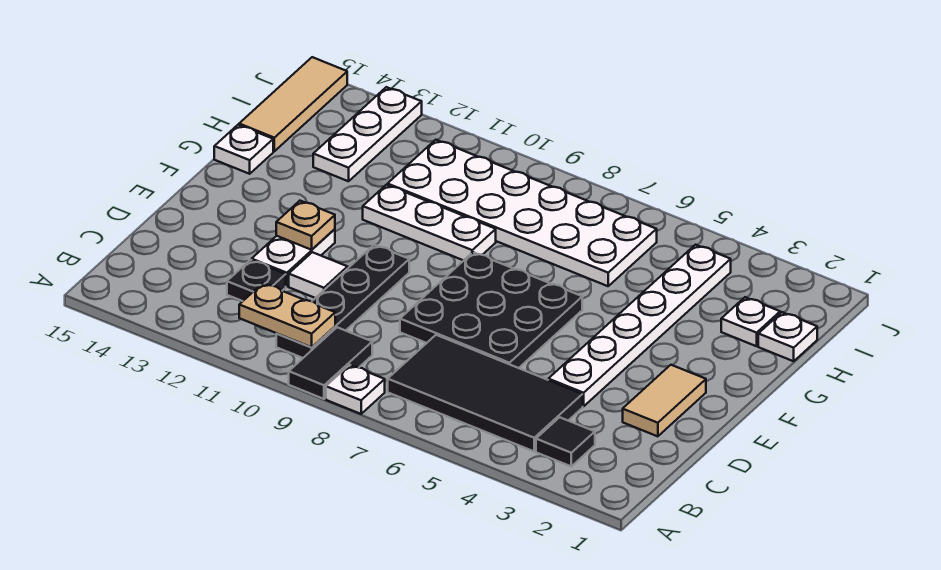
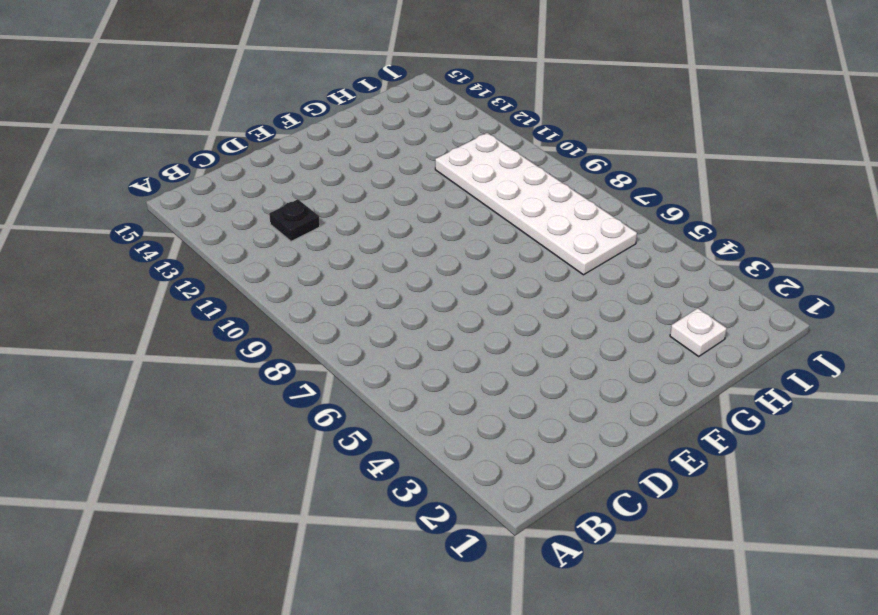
none -> white plate A8 level 1
none -> black tile A9:B9 level 1
none -> black tile B3 level 1

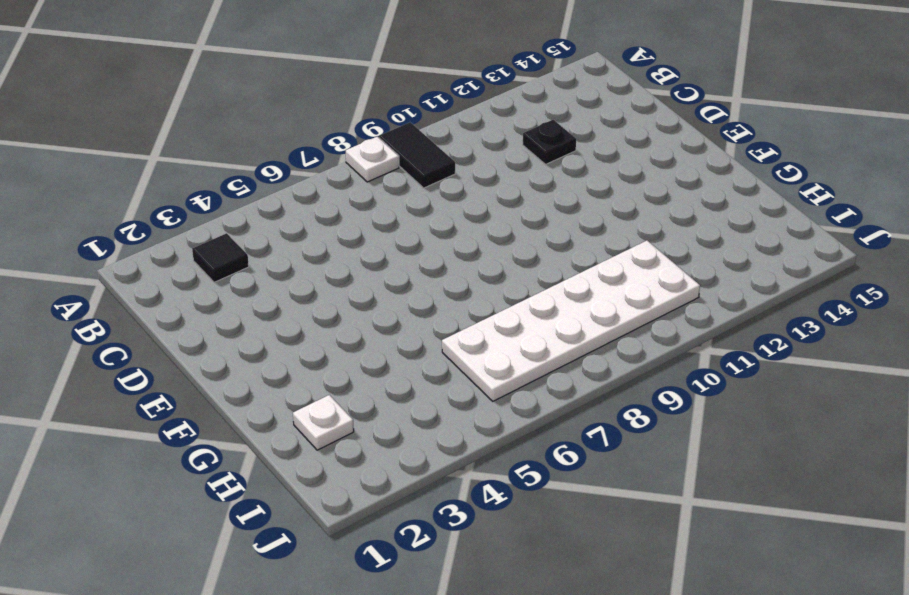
none -> black tile B4:C7 level 1
none -> black plate B10:E10 level 1
none -> tan tile D2:E2 level 1

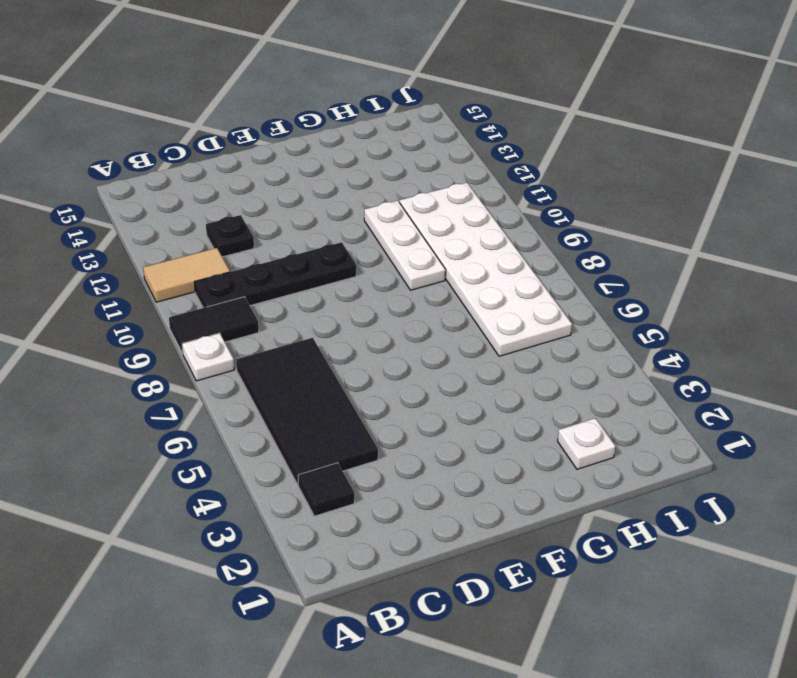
tan tile A11:B11 level 1 -> tan tile D2:E2 level 1
none -> white plate D4:I4 level 1
none -> black plate D6:F8 level 1
none -> white tile D11 level 1

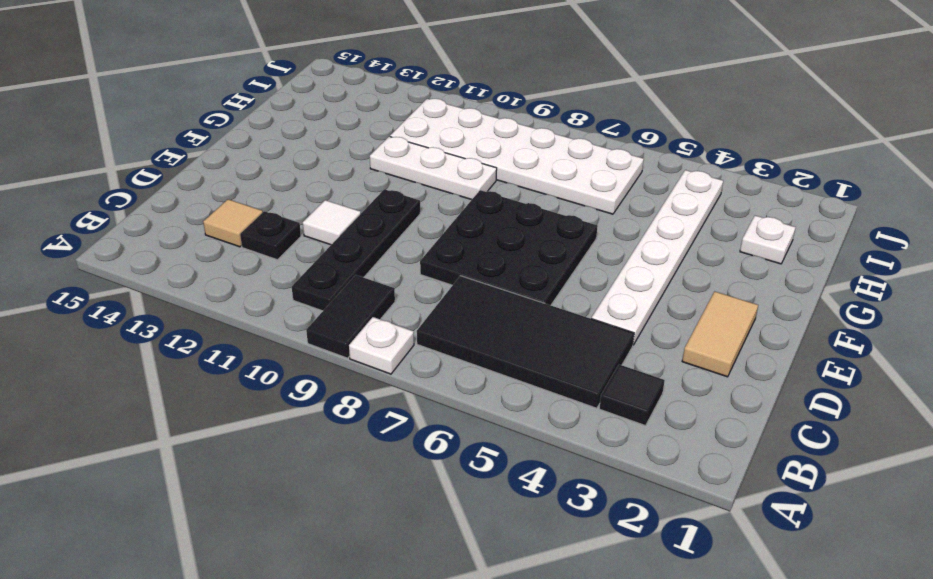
tan tile C13 level 1 -> none
none -> white plate D12:E12 level 1
none -> white plate G15 level 1
none -> white plate H1 level 1

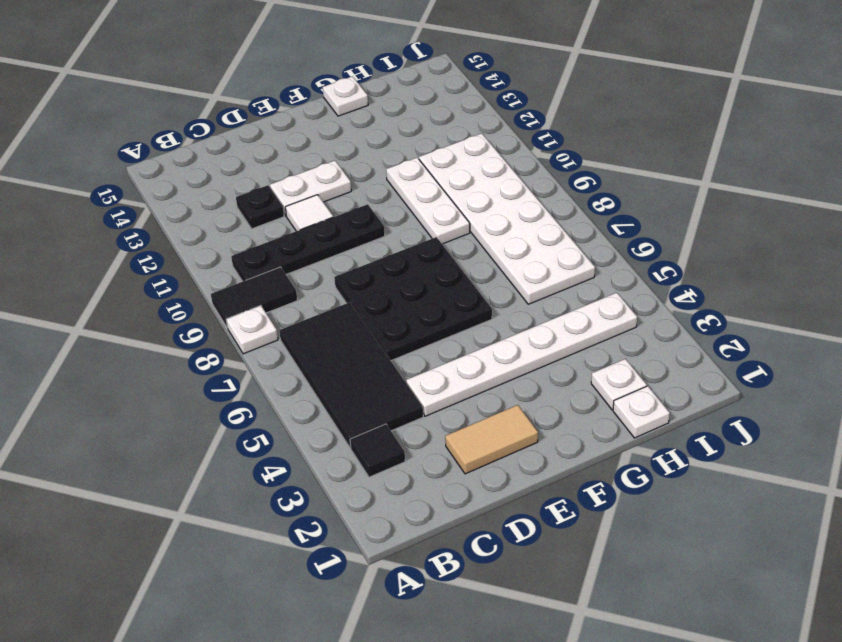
none -> white plate H13:J13 level 1
none -> tan tile H15:J15 level 1
none -> tan plate B10:B11 level 2

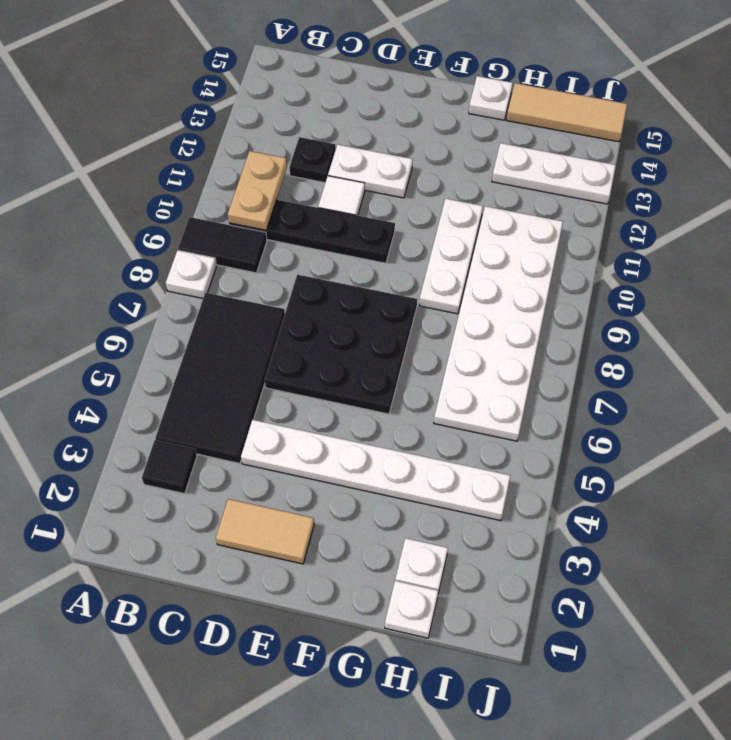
none -> tan plate E12 level 2

